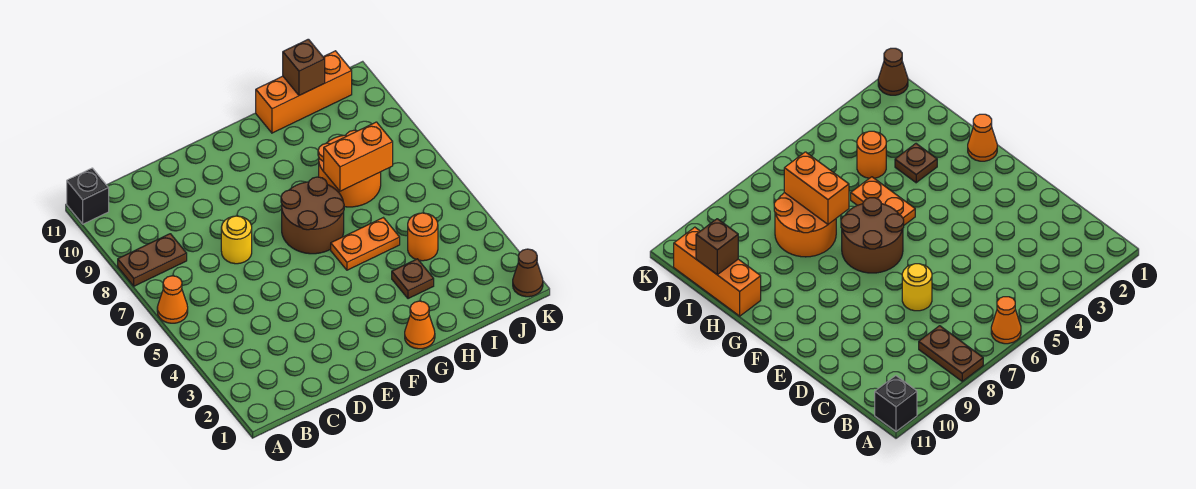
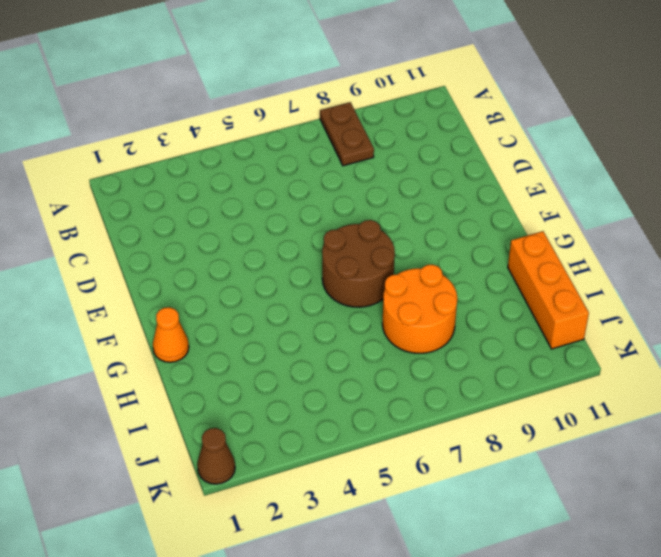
none -> orange cone A6 level 1
none -> black brick A11 level 1
none -> yellow round brick D7 level 1

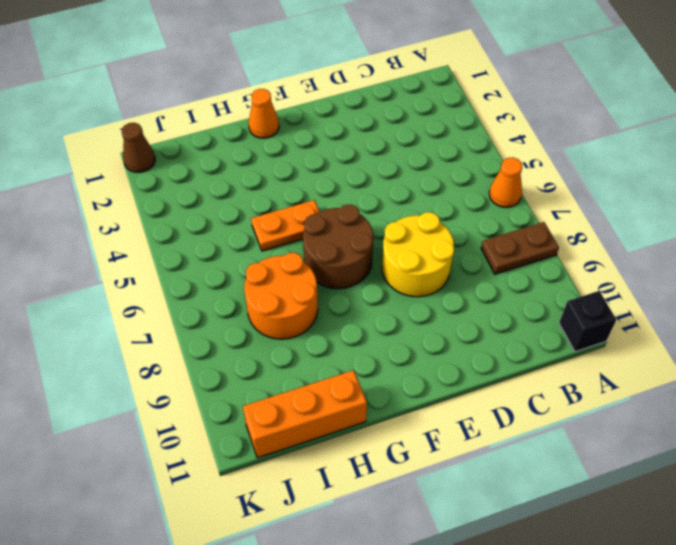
yellow round brick D7:E8 level 1 -> yellow round brick D7 level 1
none -> brown plate H3 level 1
none -> orange round brick I4 level 1
none -> orange brick H7:I7 level 2

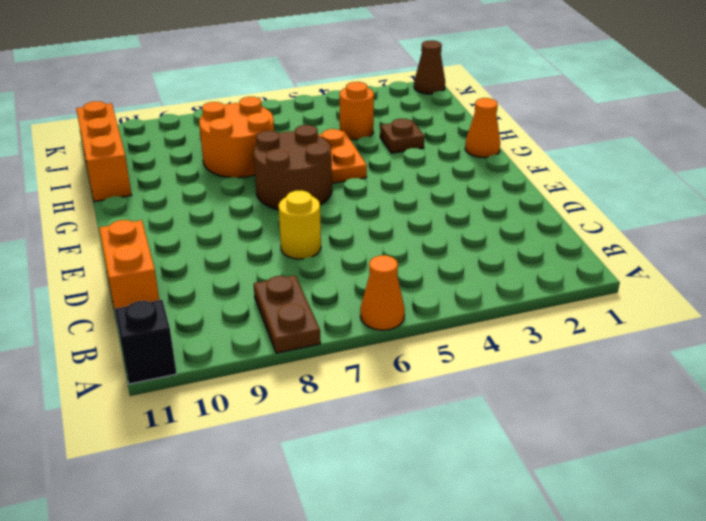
orange brick C11:D11 level 1 -> orange brick H7:I7 level 2
none -> brown brick I11 level 2

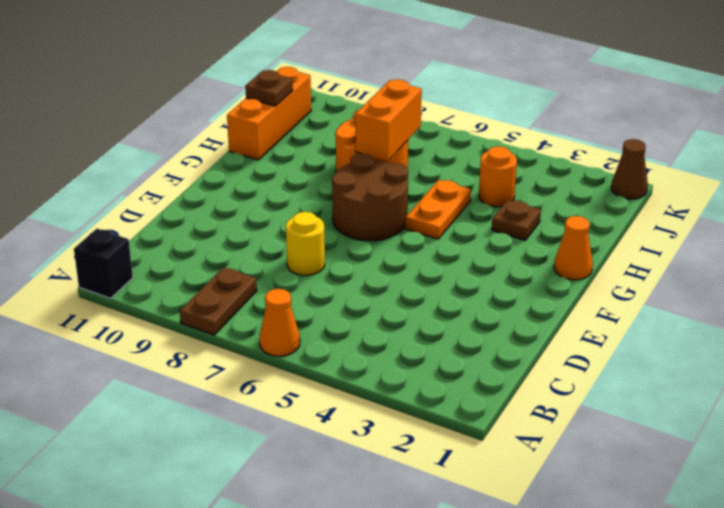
brown plate I11 level 2 -> brown brick I11 level 2

